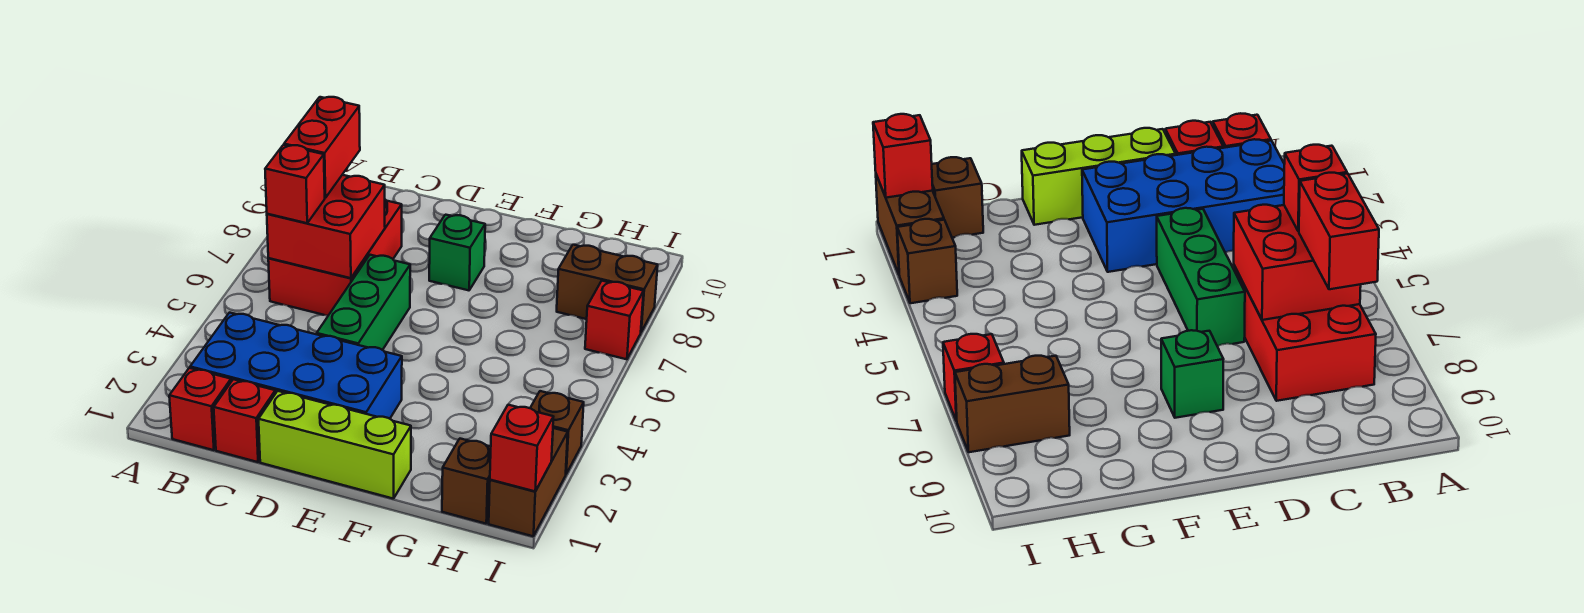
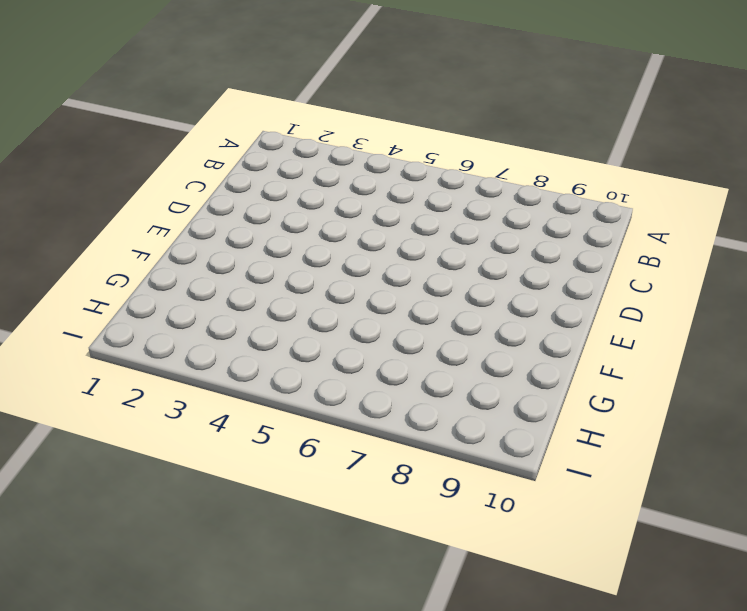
none -> red brick B1 level 1
none -> blue brick B2:E3 level 1
none -> red brick B6:C8 level 1

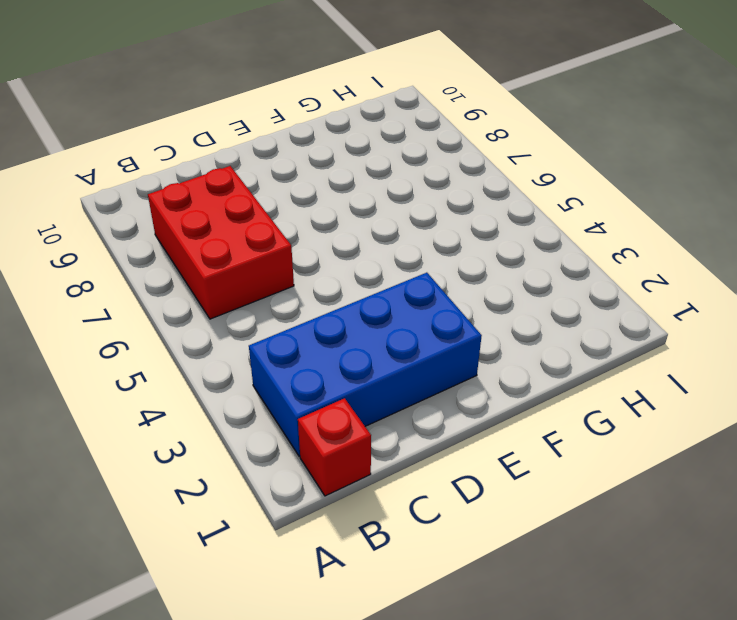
none -> red brick C1 level 1
none -> lime brick D1:F1 level 1
none -> green brick D4:D6 level 1

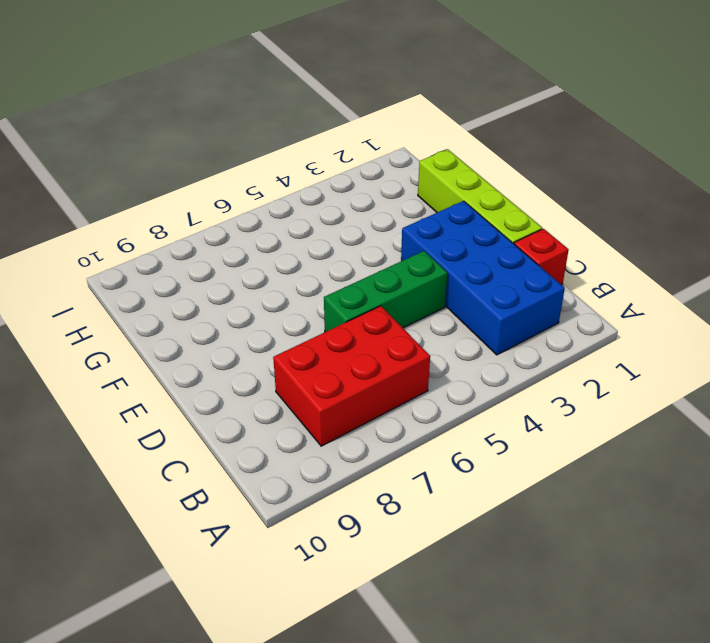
lime brick D1:G1 level 1 -> lime brick D1:F1 level 1
none -> red brick B1 level 1
none -> green brick E8 level 1
none -> brown brick H1 level 1

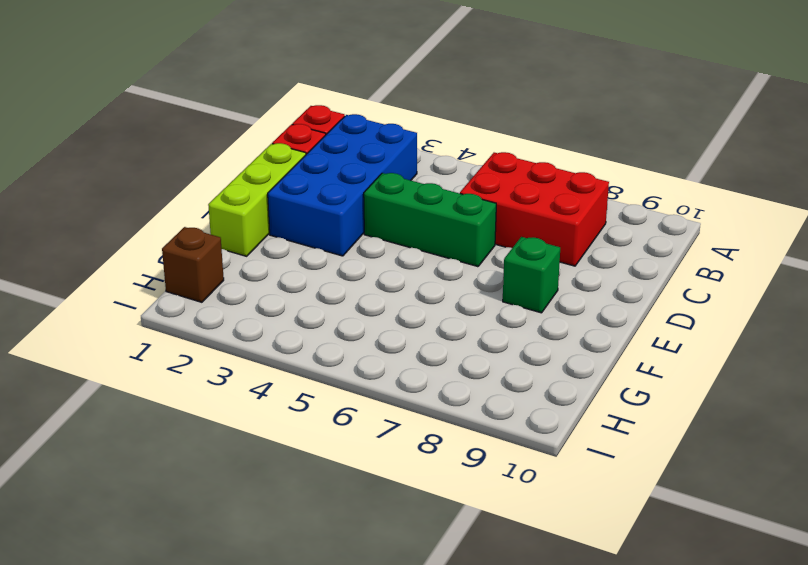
none -> brown brick H8:I8 level 1
none -> brown brick I1:I2 level 1
none -> brown brick I3 level 1

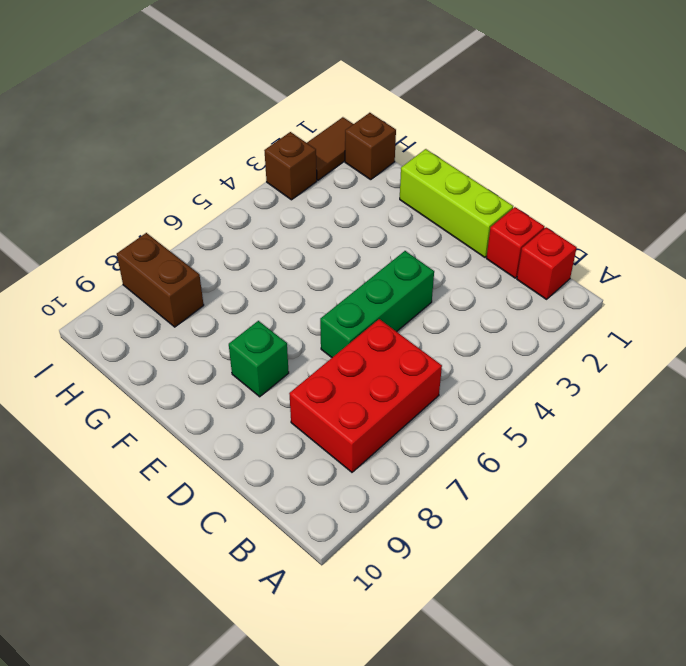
brown tile I1:I2 level 1 -> brown brick I1:I2 level 1
none -> blue brick B2:E3 level 1
none -> red brick I7 level 1
none -> red brick B6:C7 level 2

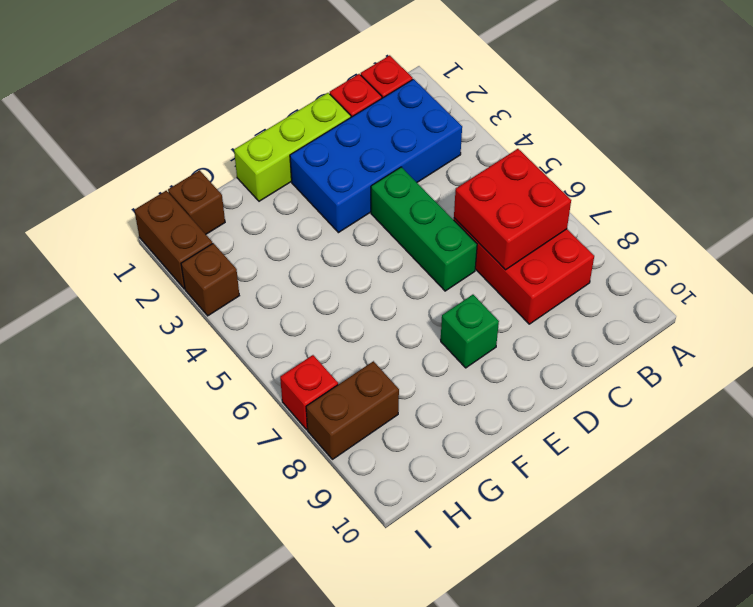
none -> red brick I1 level 2
none -> red brick B6 level 3
none -> red brick B7:B8 level 3

